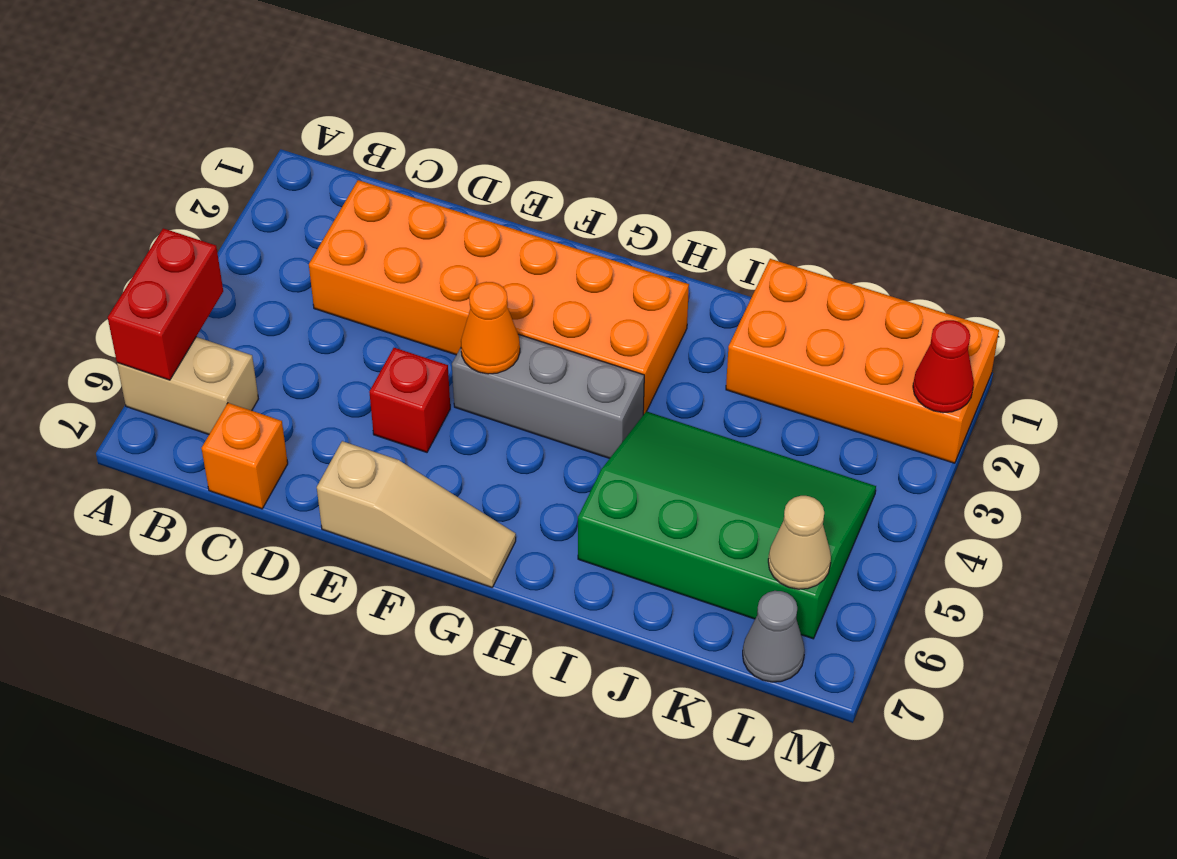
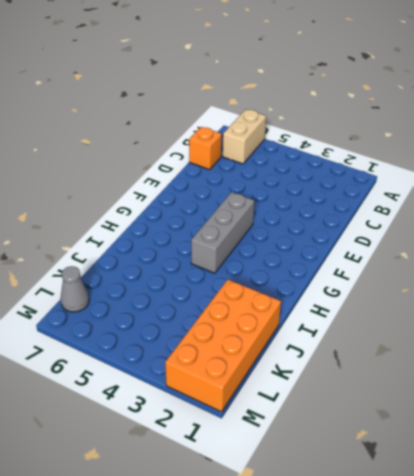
none -> orange brick C2:H3 level 1
none -> red brick E5 level 1
none -> tan slope E7:G7 level 1 top E

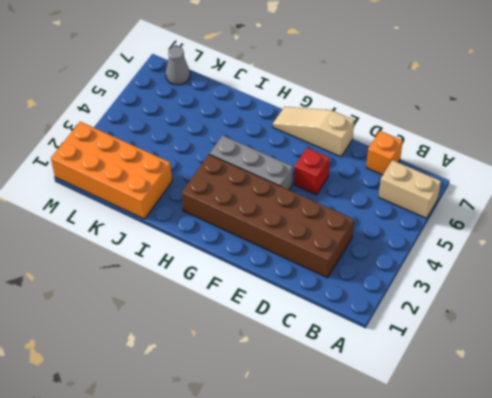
brown brick C2:H3 level 1 -> orange brick C2:H3 level 1
none -> green slope I4:L6 level 1 top 6
none -> red brick A5:A6 level 2
none -> orange cone F4 level 2

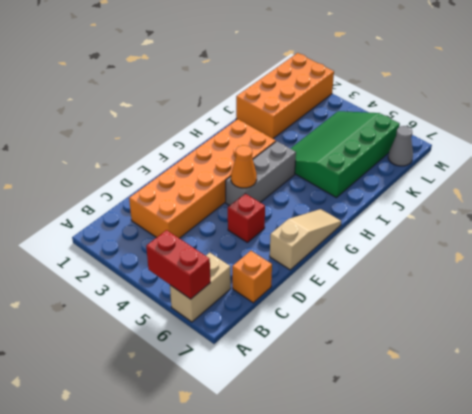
none -> tan cone L6 level 2
none -> red cone M2 level 2

